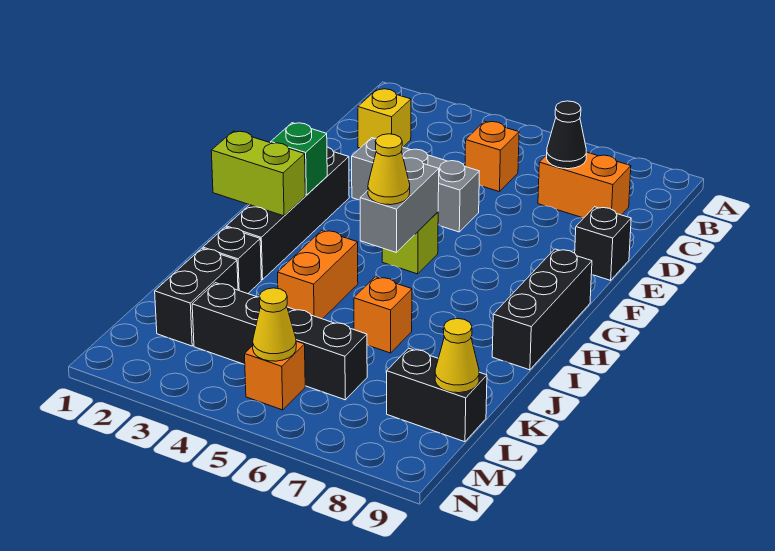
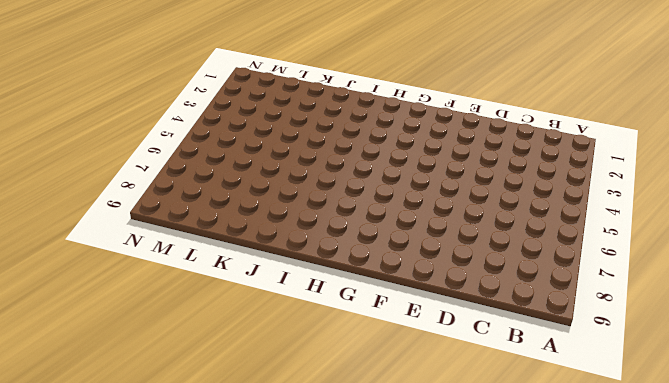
none -> yellow brick C2 level 1
none -> orange brick C5 level 1
none -> orange brick C7:C8 level 1

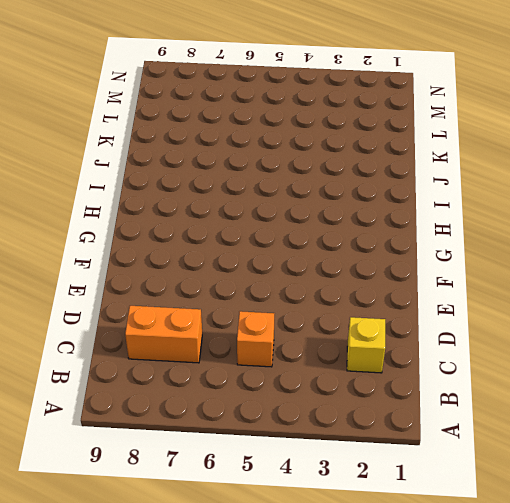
none -> grey brick E3:E5 level 1
none -> black brick E9 level 1
none -> black brick F2:I2 level 1

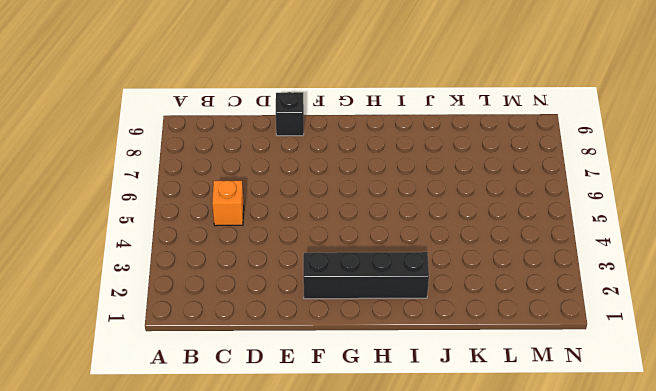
none -> yellow brick C2 level 1
none -> orange brick C7:C8 level 1
none -> grey brick E3:E5 level 1

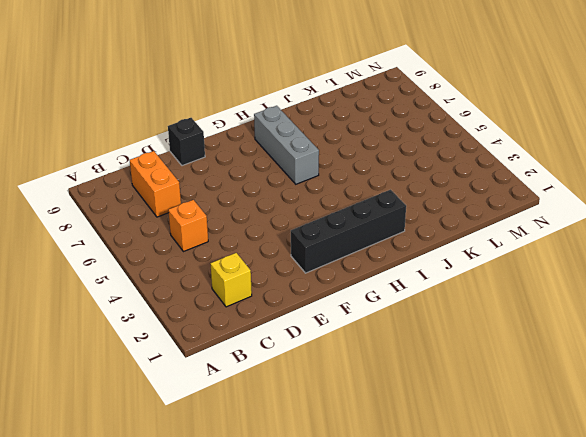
grey brick H6:H8 level 1 -> grey brick E3:E5 level 1
none -> lime brick G5 level 1
none -> black brick G9:I9 level 1
none -> orange brick I4:J4 level 1

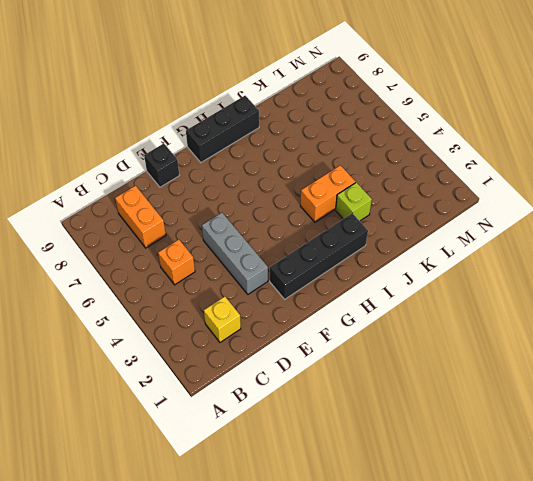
lime brick J3 level 1 -> lime brick G5 level 1
none -> black brick J2 level 1
none -> orange brick J6 level 1
none -> black brick K2:L2 level 1

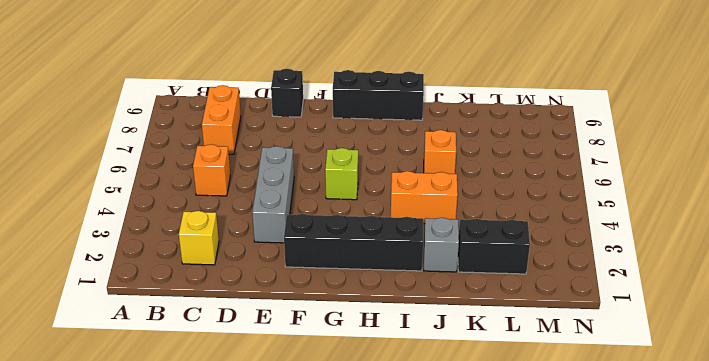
grey brick J2 level 1 -> black brick J2 level 1
none -> black brick L3:L6 level 1
none -> black brick L8:L9 level 1
none -> orange brick M5 level 1

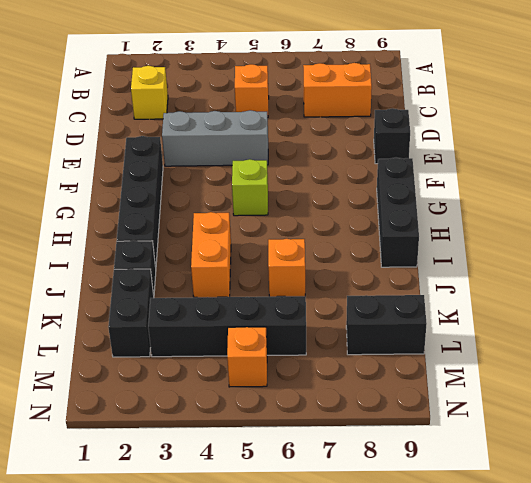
none -> black cone C7 level 2
none -> green brick G2 level 2
none -> grey brick G5:H5 level 2

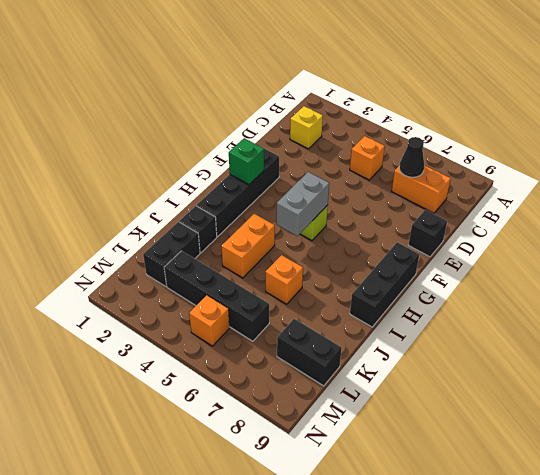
none -> grey brick E3:E5 level 1
none -> lime brick H1:H2 level 2
none -> yellow cone L9 level 2

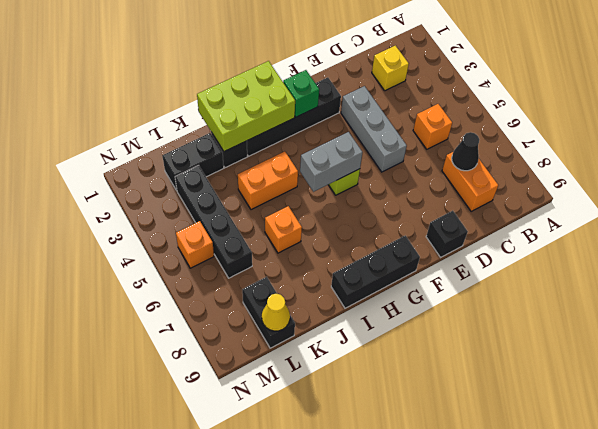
lime brick H1:J2 level 2 -> lime brick H1:H2 level 2
none -> yellow cone M5 level 2
none -> yellow cone H5 level 3

